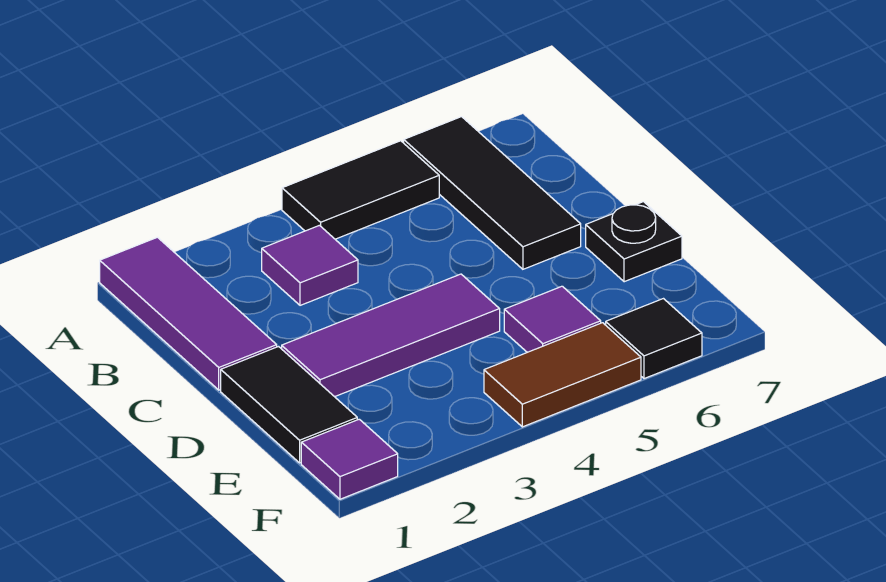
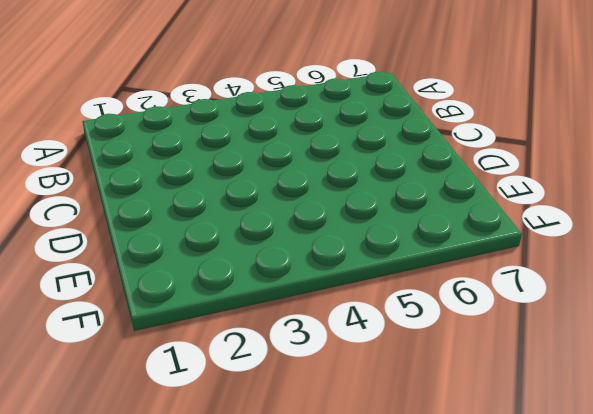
none -> purple tile A1:C1 level 1
none -> black tile A4:A5 level 1

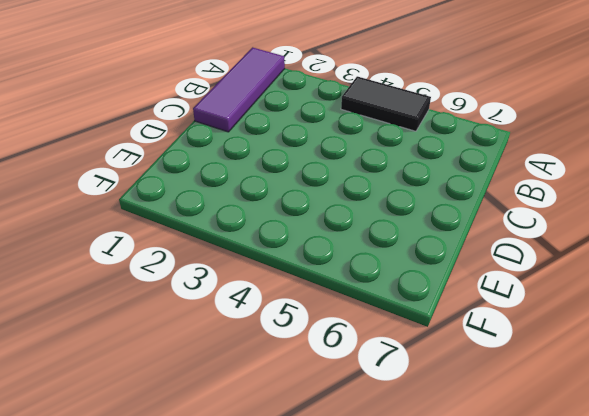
none -> black tile A6:C6 level 1
none -> purple tile B3 level 1

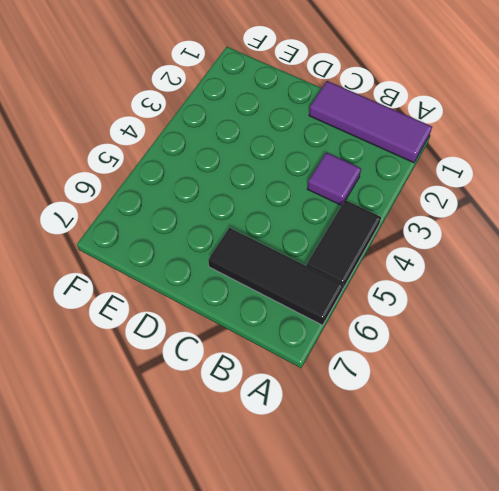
none -> black tile D1:E1 level 1
none -> purple tile D2:D4 level 1

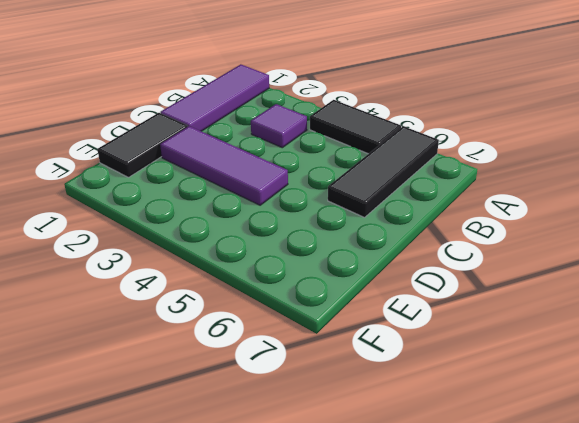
none -> black plate D7 level 1
none -> purple tile E5 level 1

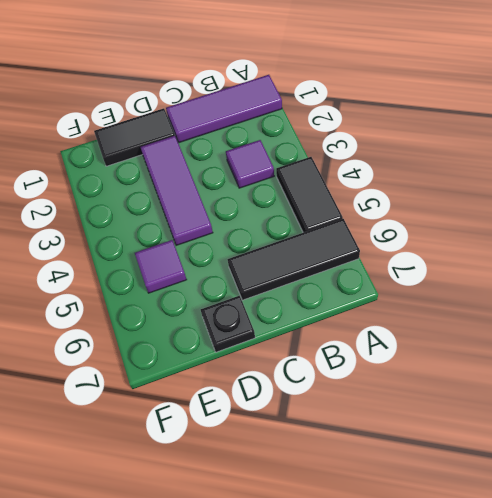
none -> purple tile F1 level 1
none -> brown tile F4:F5 level 1

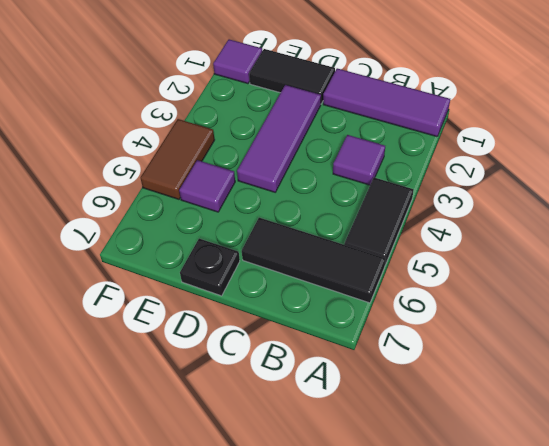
none -> black tile F6 level 1

